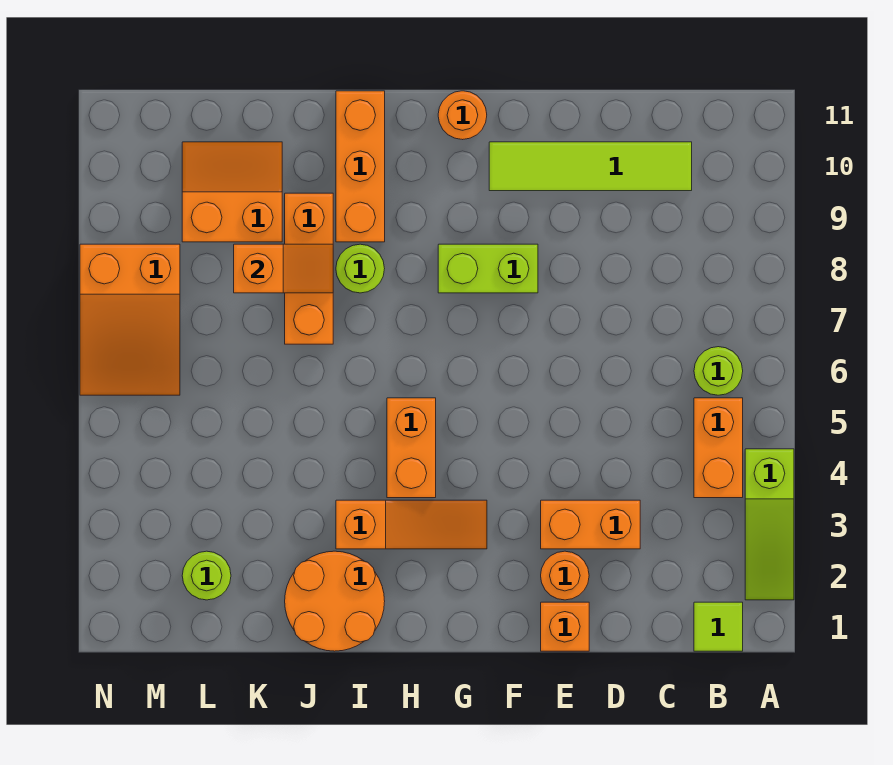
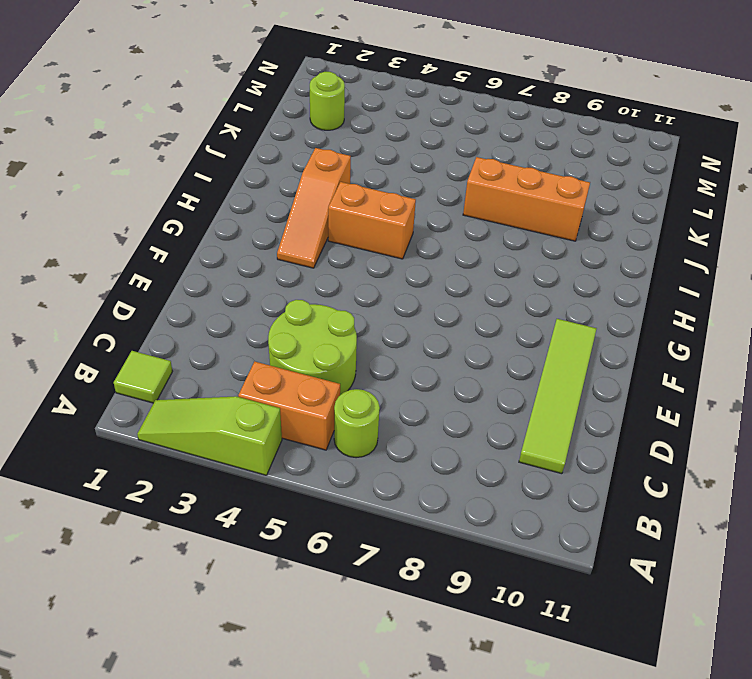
lime round brick C4:D5 level 1 -> none
none -> orange brick D3:E3 level 1
none -> orange brick E1 level 1
none -> orange round brick E2 level 1

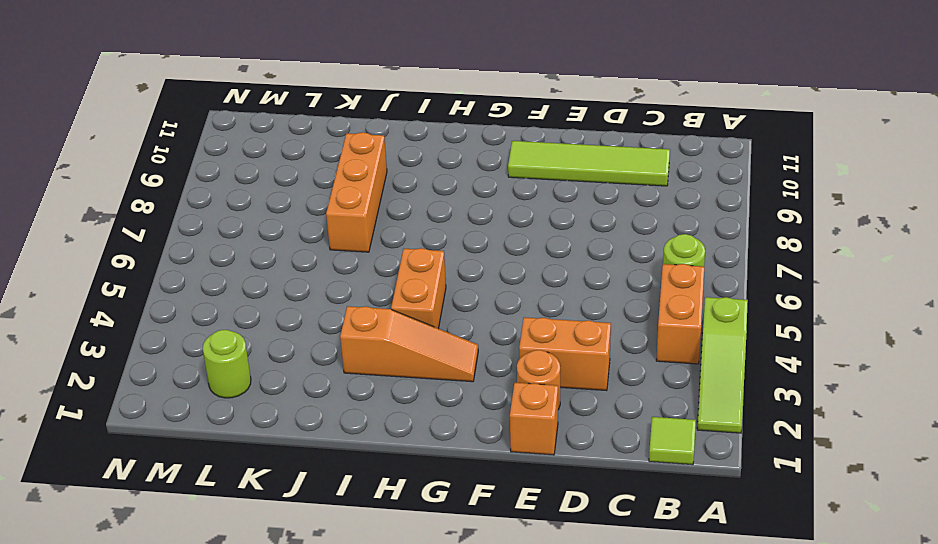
none -> lime brick F8:G8 level 1
none -> orange round brick G11 level 1
none -> orange round brick I1:J2 level 1

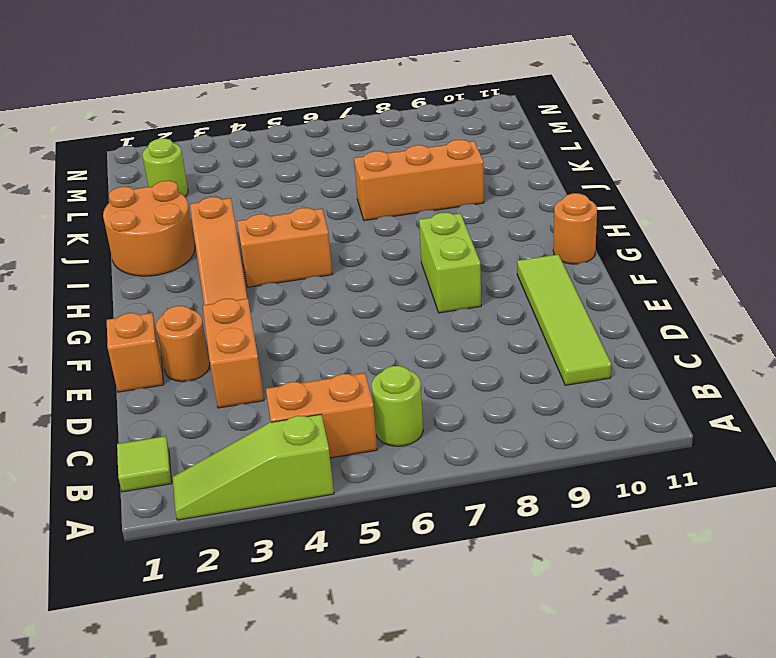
none -> lime round brick I8 level 1
none -> orange brick I9:I11 level 1
none -> orange slope K9:L10 level 1 top 9

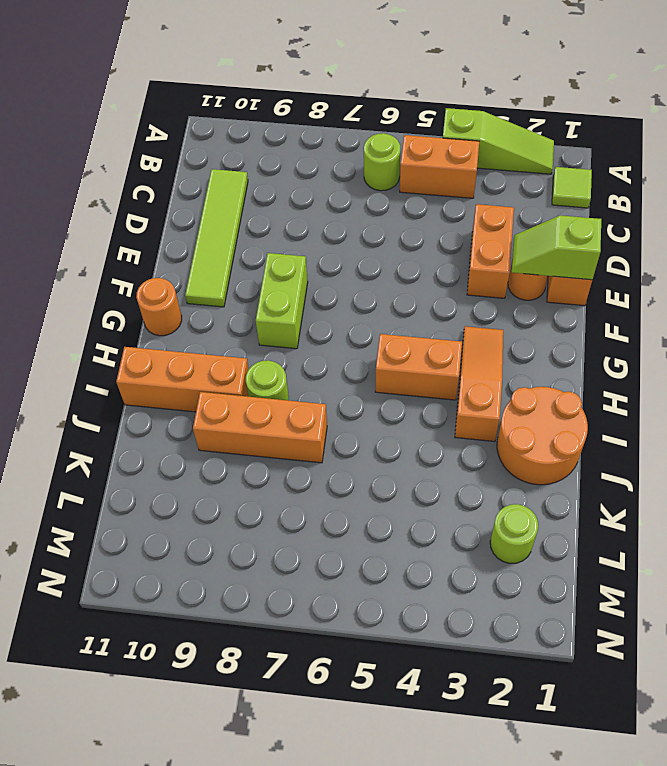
lime slope E1:E2 level 2 top 1 -> none
none -> orange slope K9:L10 level 1 top 9
none -> orange slope M6:N8 level 1 top 8
none -> orange slope J8:K8 level 2 top K

